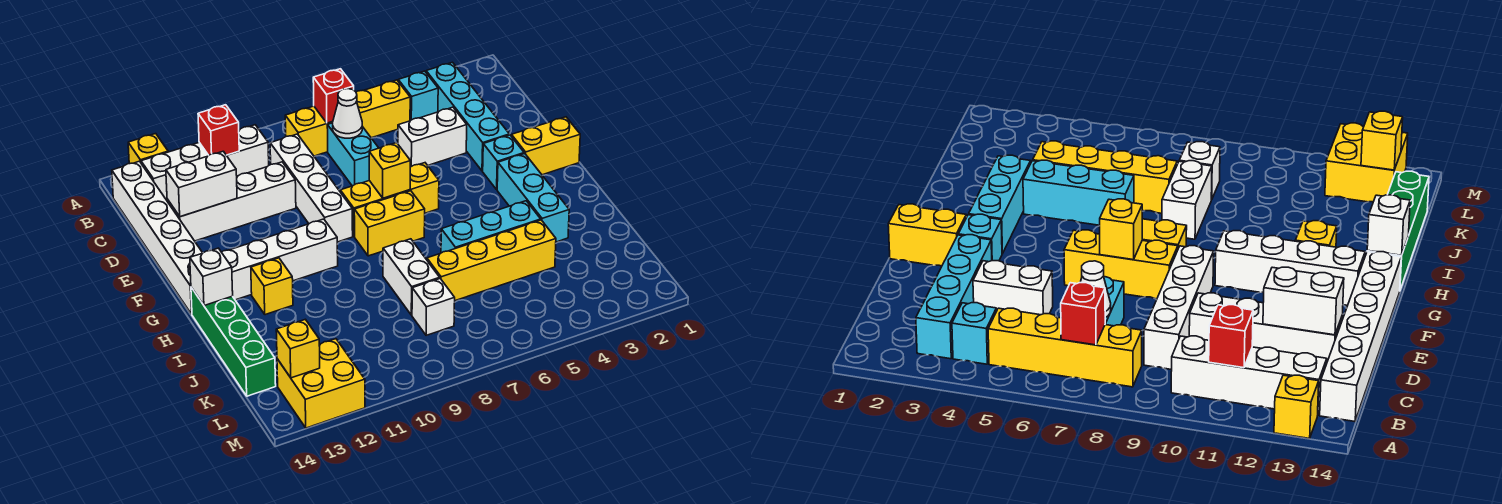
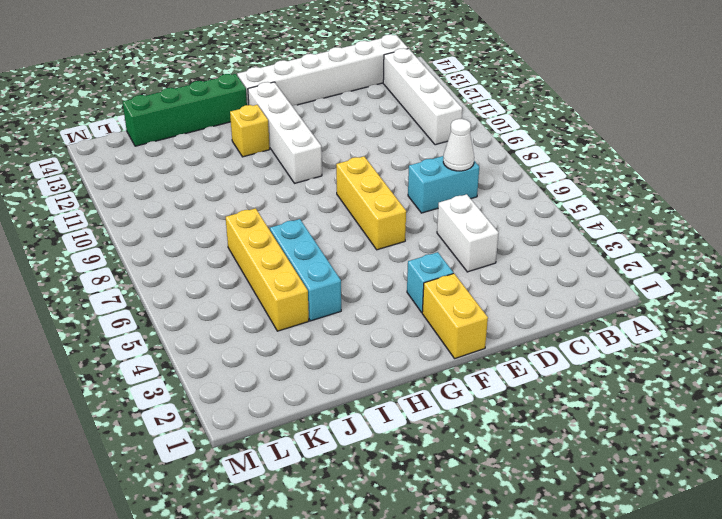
none -> yellow brick A13 level 1
none -> cyan brick B3:E3 level 1
none -> cyan brick B4 level 1
none -> yellow brick B5:B8 level 1

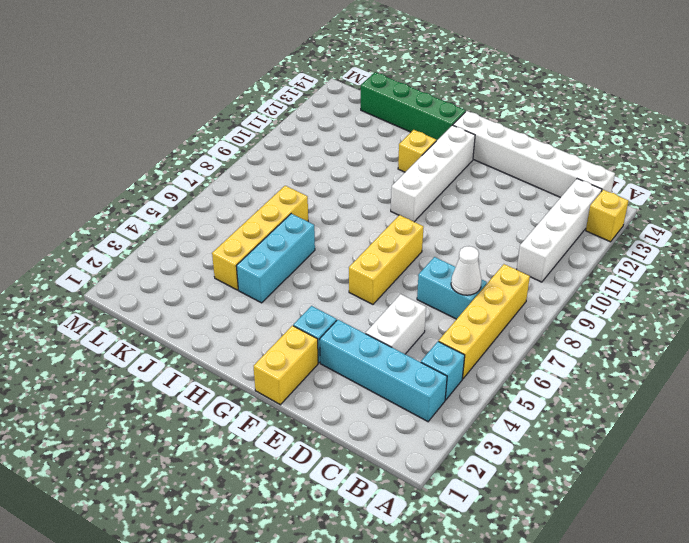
none -> white brick C9:F9 level 1
none -> white brick D10:D13 level 1
none -> cyan brick G3:I3 level 1
none -> yellow brick G7:G8 level 1

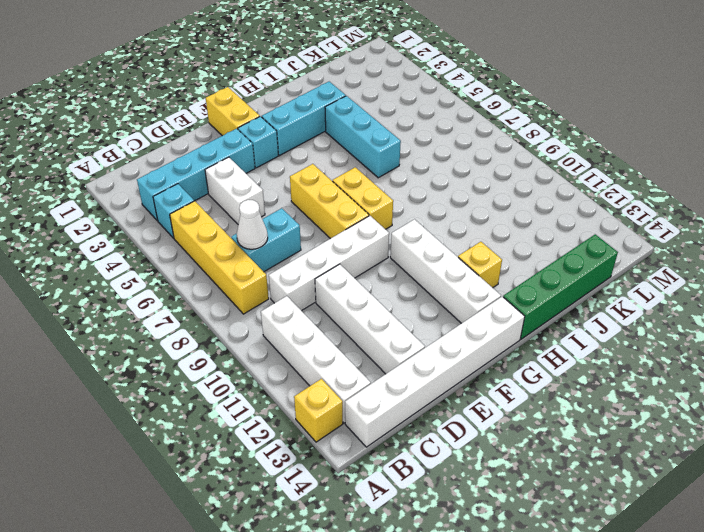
none -> white brick I8:J8 level 1
none -> yellow brick J4:J7 level 1
none -> white brick K8 level 1
none -> yellow brick L12:M13 level 1

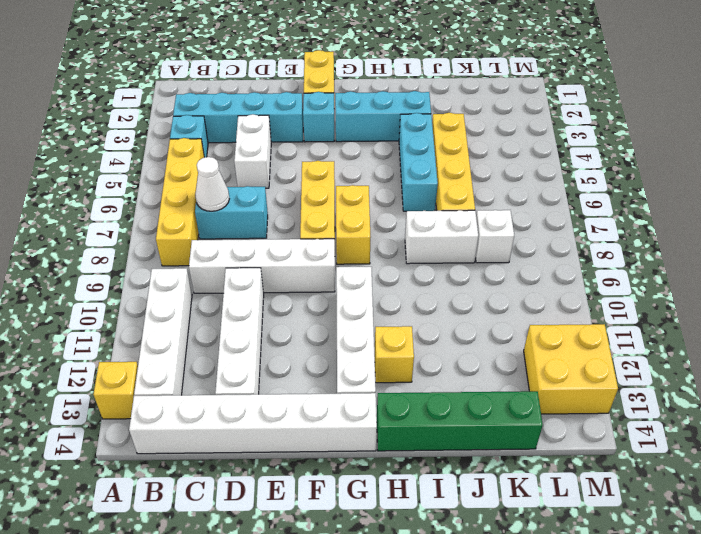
none -> red brick B7 level 2
none -> red brick B11 level 2
none -> white brick D12:D13 level 2
none -> yellow brick F7 level 2

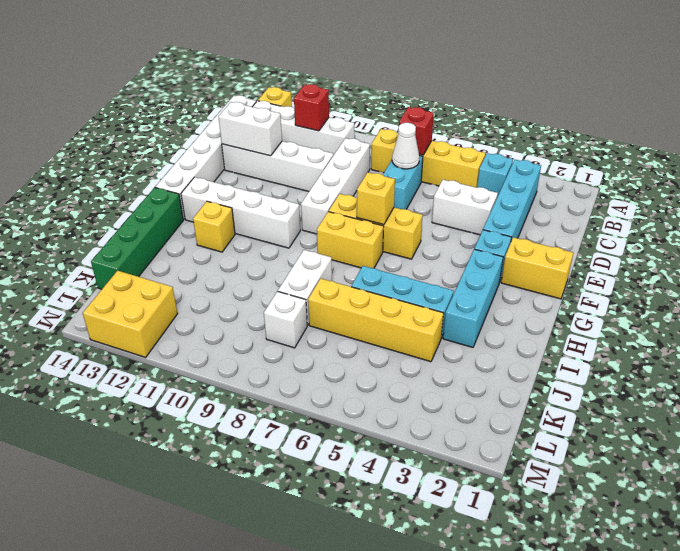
none -> white brick H14 level 2
none -> yellow brick L13 level 2

